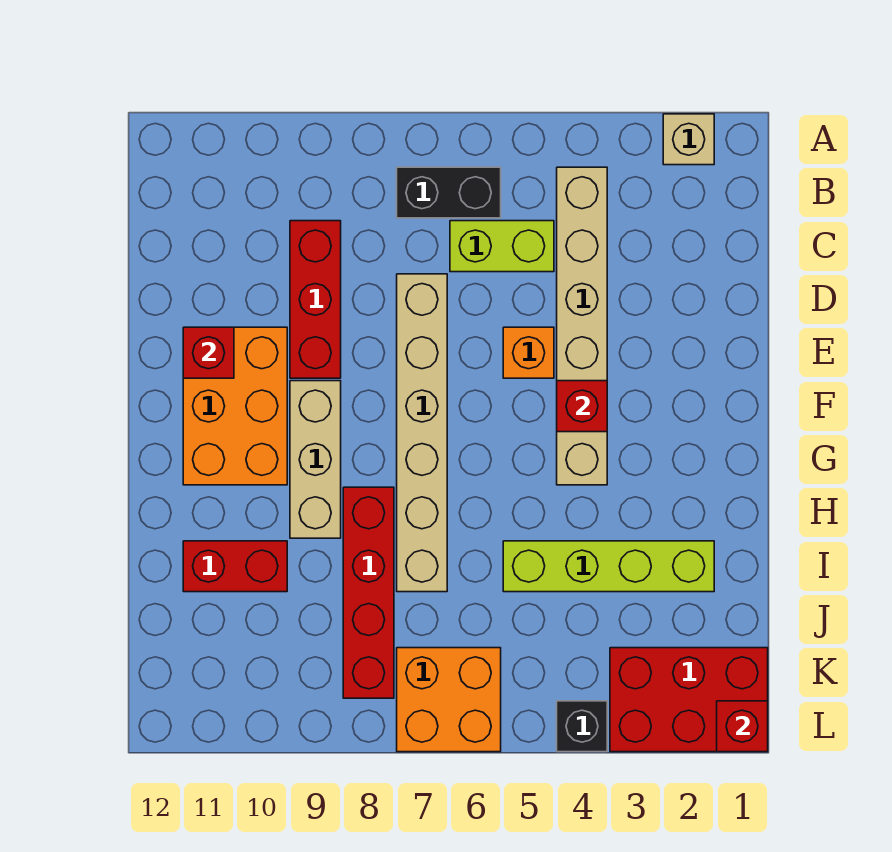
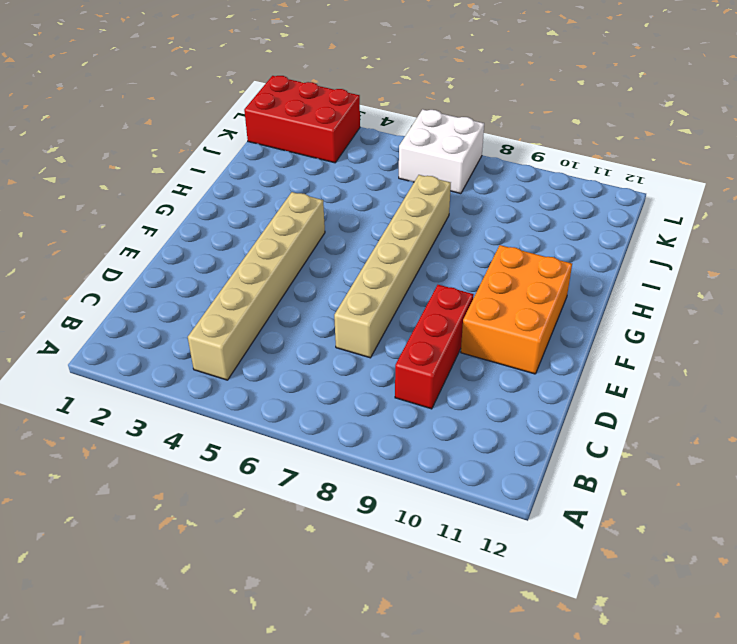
white brick K6:L7 level 1 -> orange brick K6:L7 level 1
none -> tan brick A2 level 1
none -> black brick B6:B7 level 1
none -> lime brick C5:C6 level 1

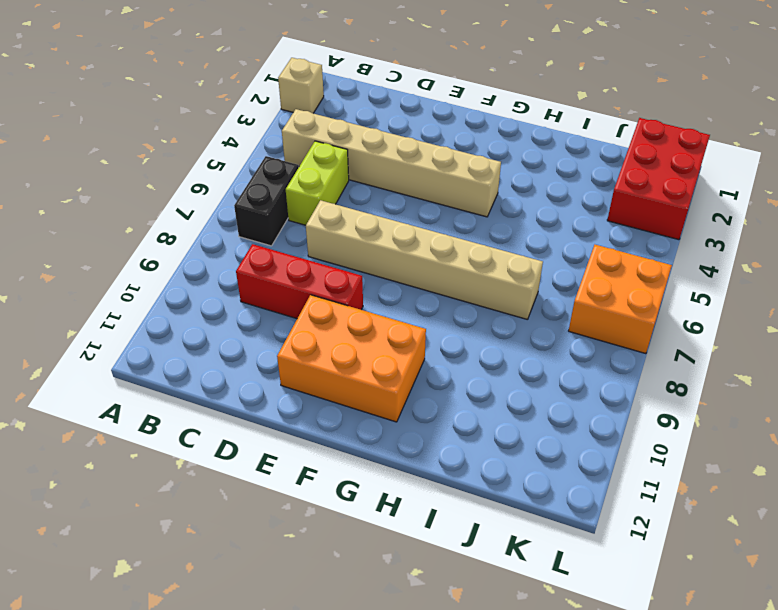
none -> orange brick E5 level 1
none -> tan brick F9:H9 level 1
none -> red brick H8:K8 level 1

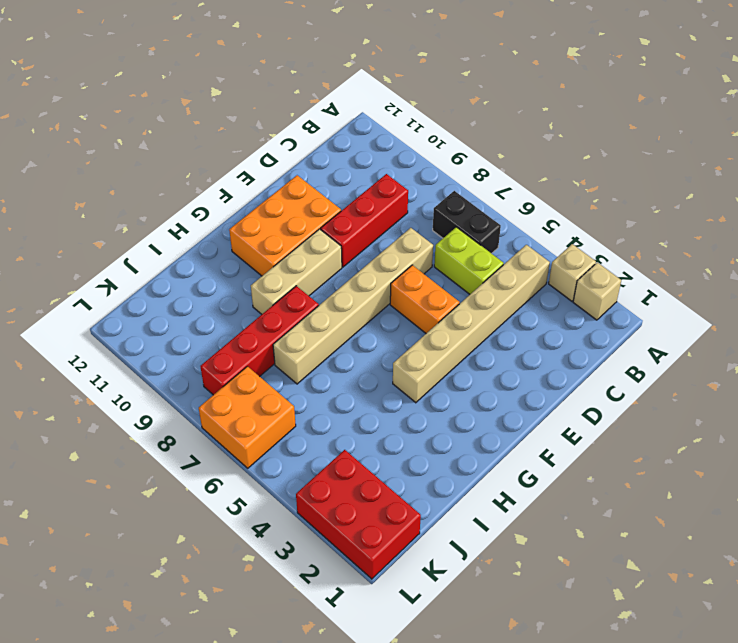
tan brick A3 level 1 -> none
orange brick E5:E6 level 1 -> orange brick E5 level 1
none -> lime brick I2:I5 level 1
none -> red brick I10:I11 level 1
none -> black brick L4 level 1

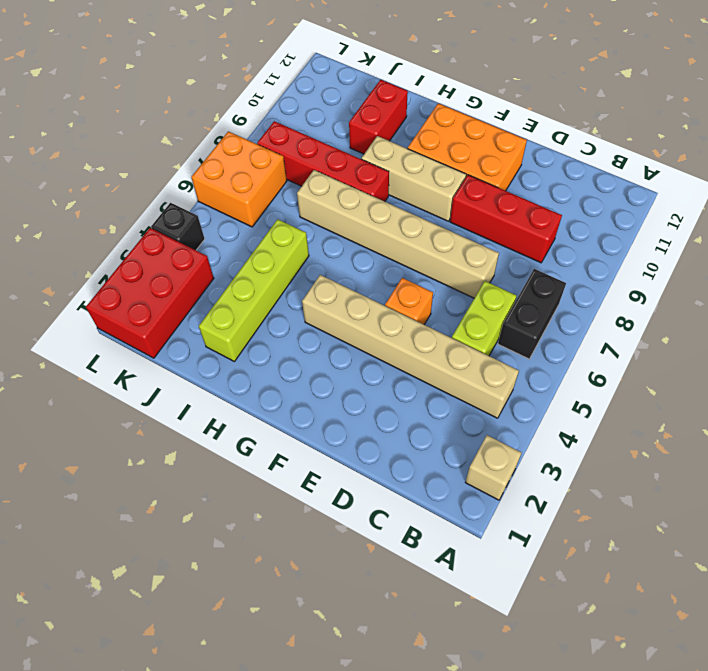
none -> red brick E11 level 2
none -> red brick F4 level 2
none -> red brick L1 level 2

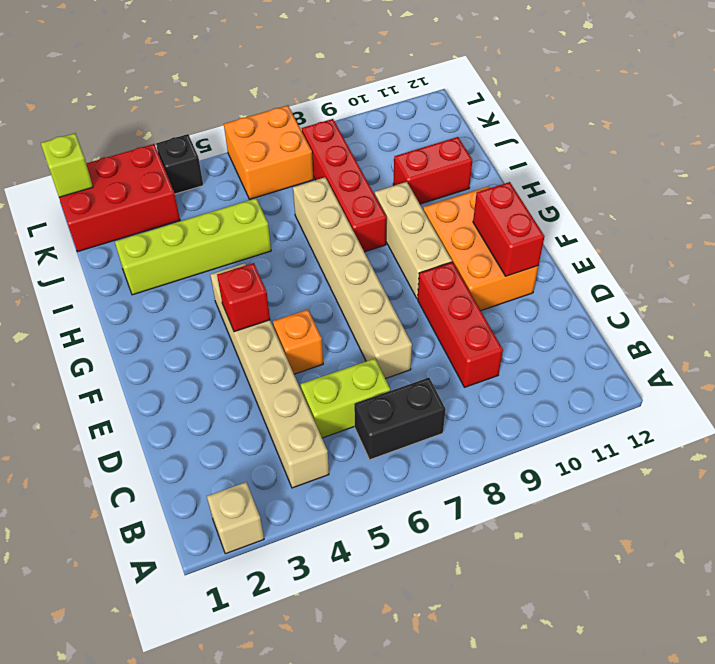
red brick E11:F11 level 2 -> red brick E11 level 2
lime brick L1 level 2 -> red brick L1 level 2

